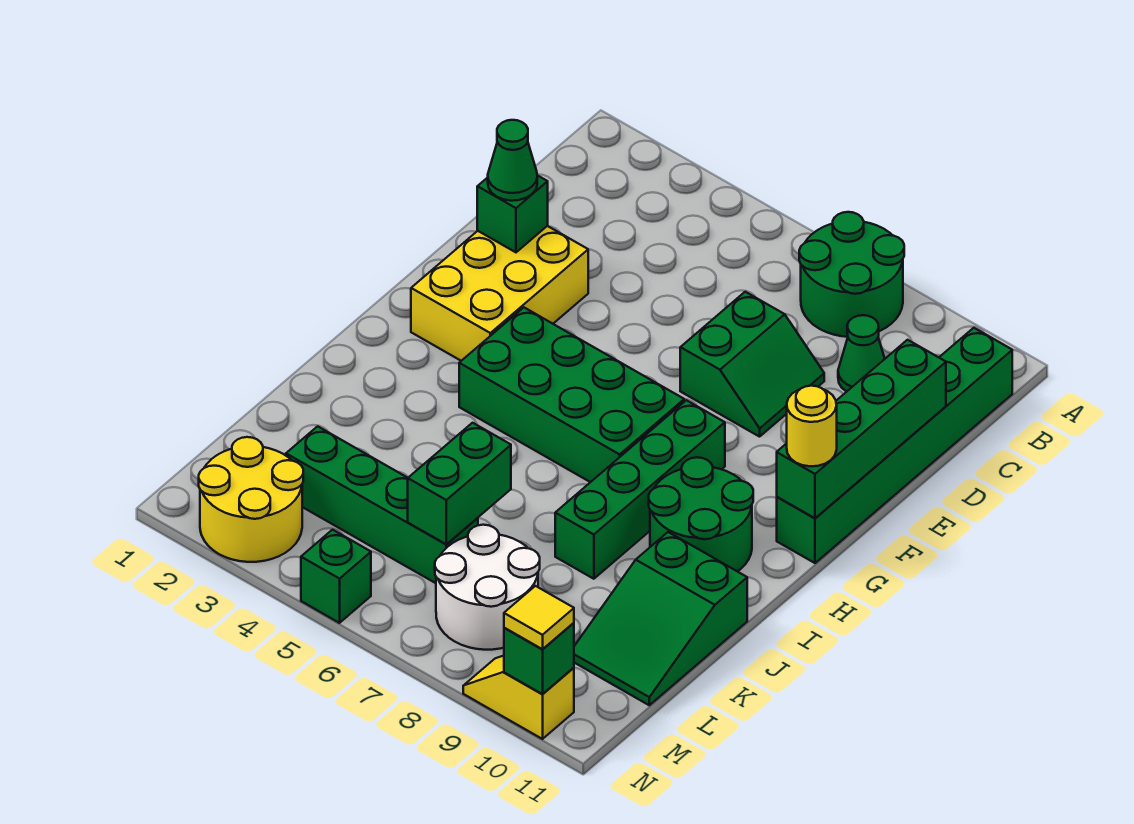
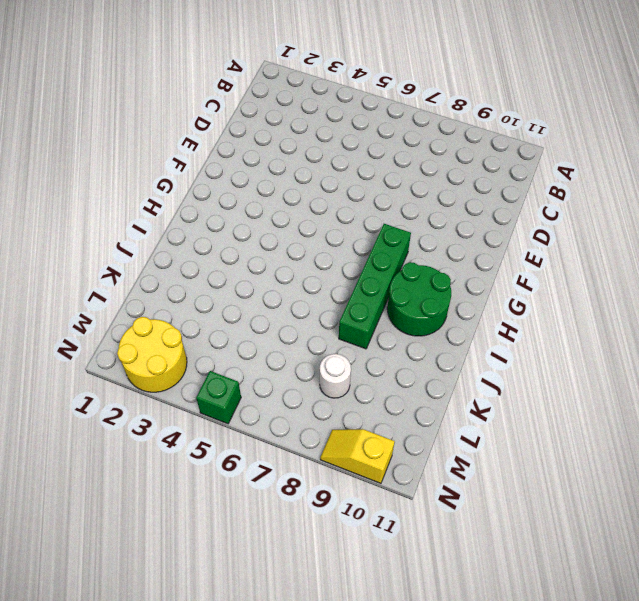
white round brick L8 level 1 -> white round brick L7:M8 level 1
none -> green round brick A7:B8 level 1
none -> green brick B11:G11 level 1
none -> green cone C9 level 1

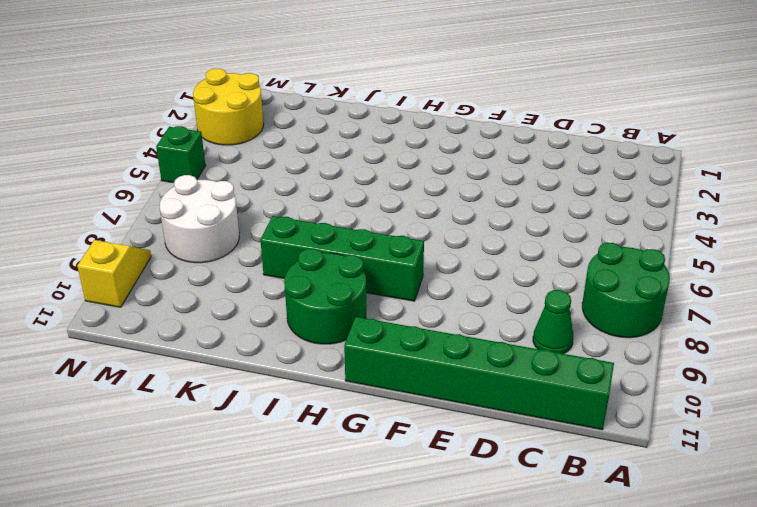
none -> green slope D7:E8 level 1 top 7
none -> yellow brick E2:G3 level 1
none -> green brick G4:H7 level 1

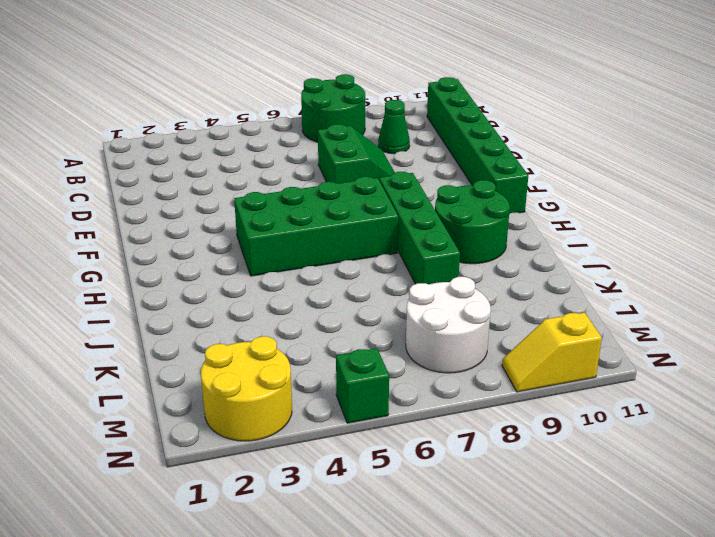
none -> yellow brick E2:G3 level 1
none -> green slope J10:L11 level 1 top J
none -> green brick L3:L6 level 1

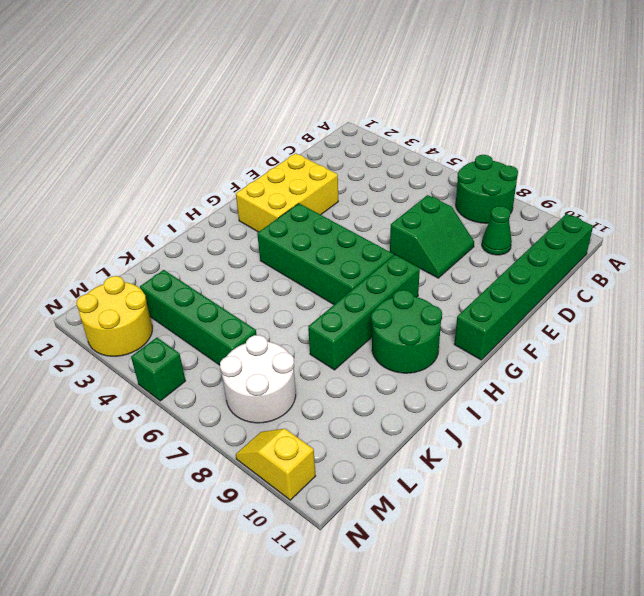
none -> green slope J10:L11 level 1 top J
none -> green brick D11:G11 level 2
none -> green brick E2 level 2

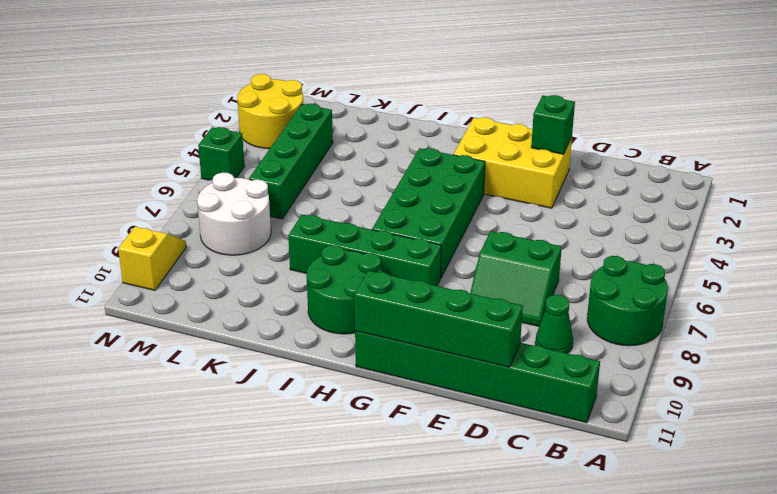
none -> green slope J10:L11 level 1 top J
none -> green brick K6:L6 level 2
none -> green brick N10 level 2

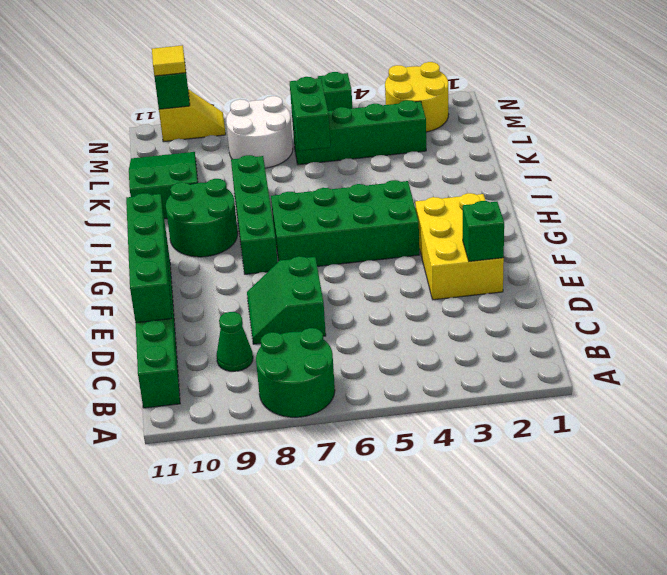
none -> green cone E2 level 3
none -> yellow round brick G11 level 3

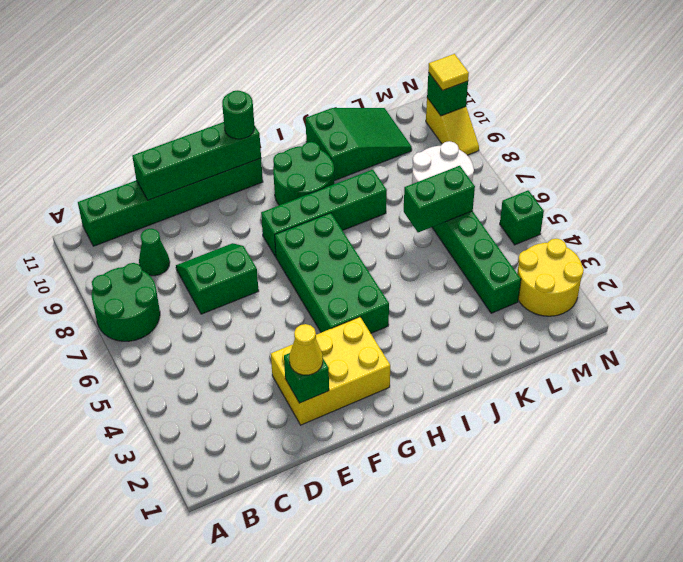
yellow cone E2 level 3 -> green cone E2 level 3
green round brick G11 level 3 -> yellow round brick G11 level 3

